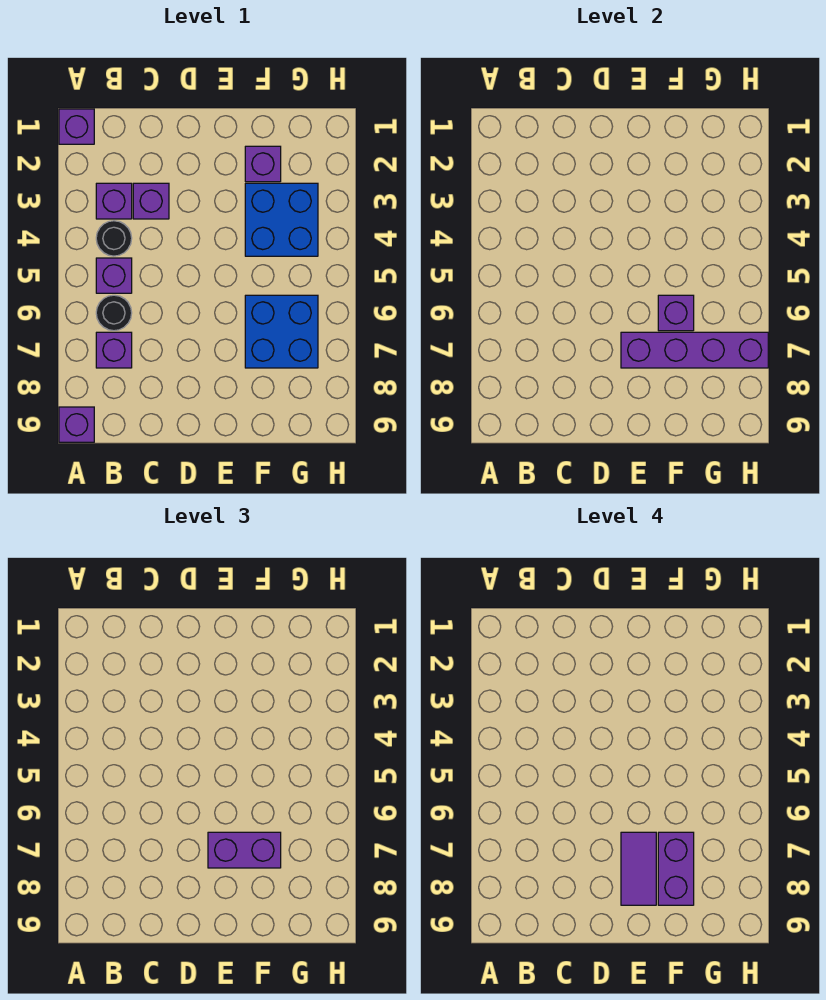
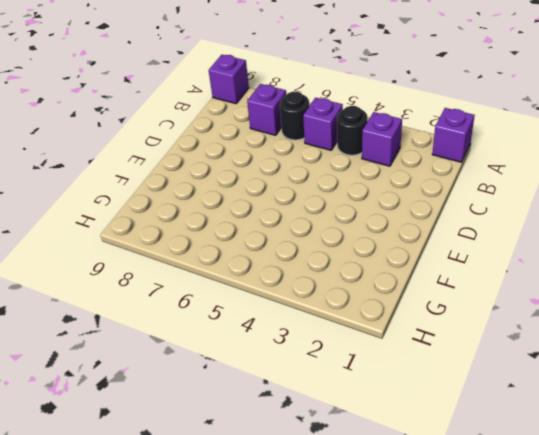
none -> purple brick C3 level 1
none -> purple brick F2 level 1
none -> blue brick F3:G4 level 1

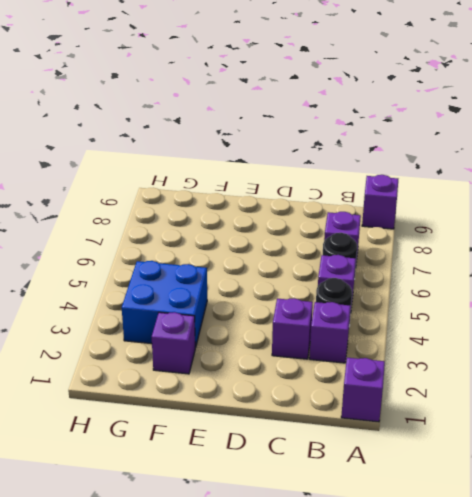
none -> blue brick F6:G7 level 1
none -> purple brick E7:H7 level 2
none -> purple brick F6 level 2

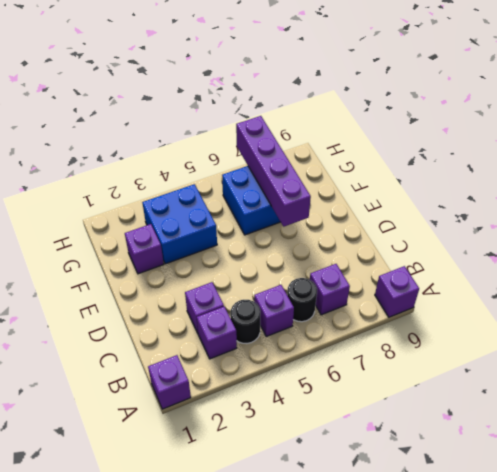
none -> purple brick F6 level 2
none -> purple brick E7:F7 level 3
none -> purple tile E7:E8 level 4

